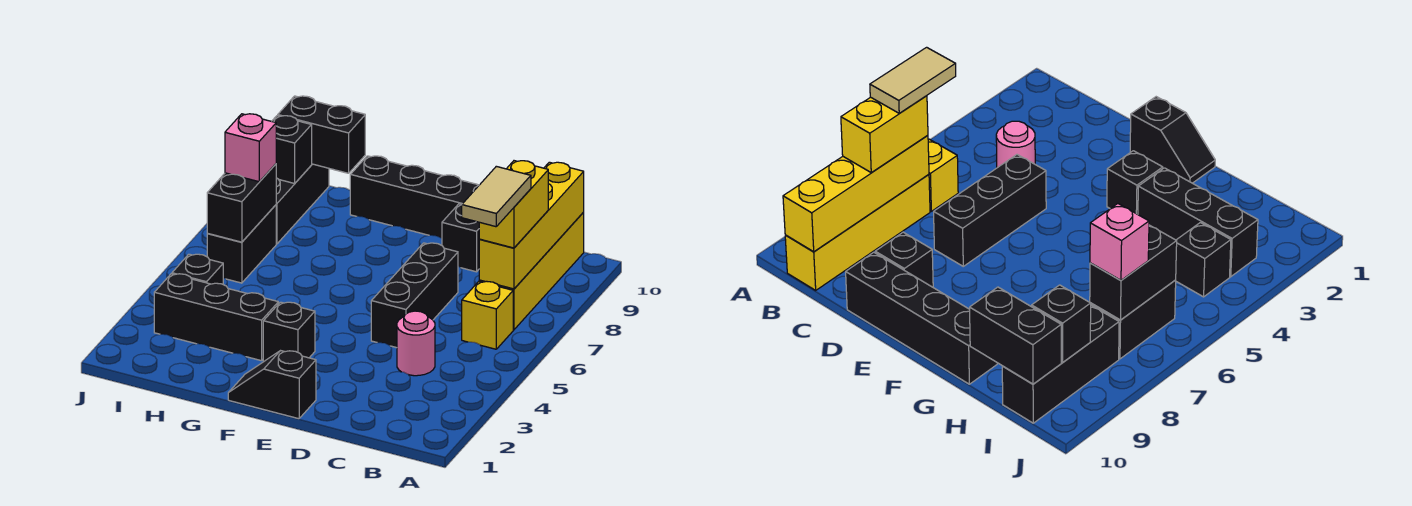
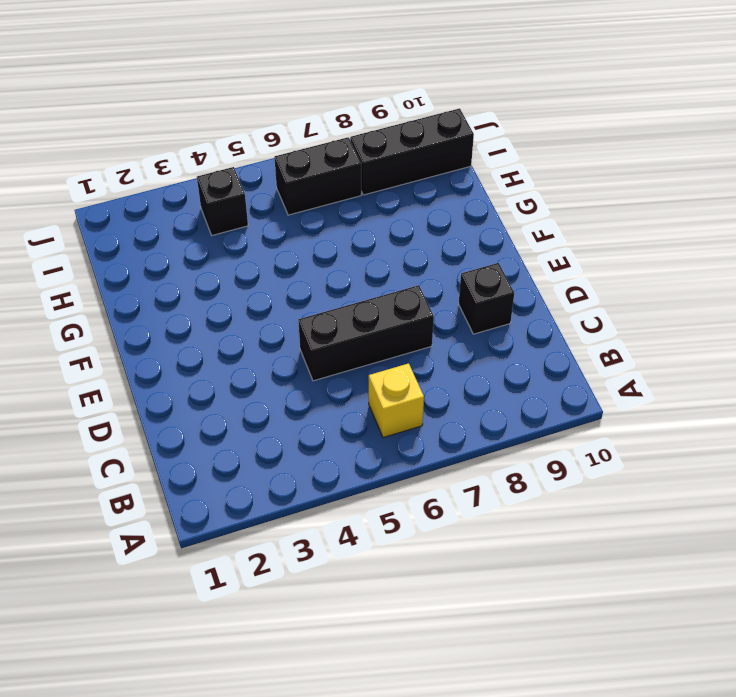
none -> yellow brick B7:B10 level 1
none -> pink round brick C4 level 1
none -> black brick D10:G10 level 1

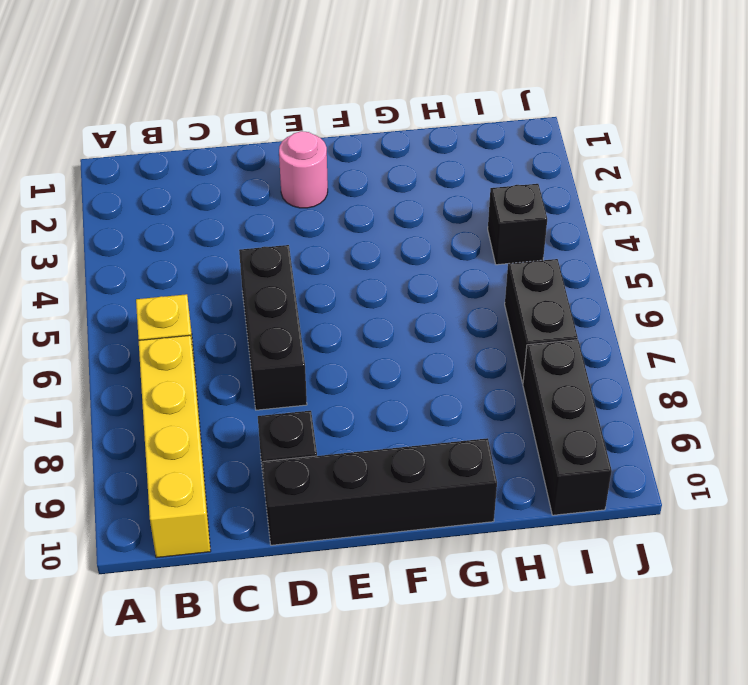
pink round brick E2 level 1 -> pink round brick C4 level 1
none -> black slope E1:F1 level 1 top E
none -> black brick F3 level 1
none -> black brick G3:I3 level 1

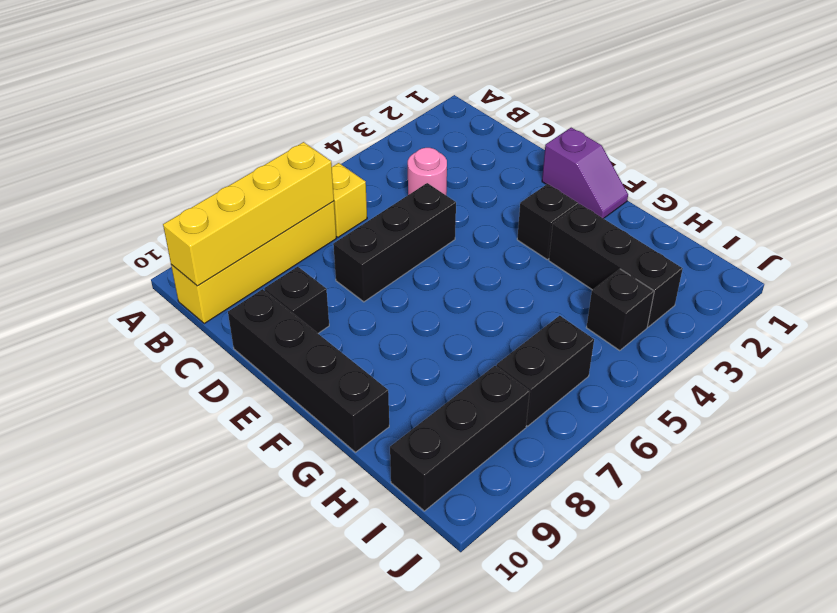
purple slope E1:F1 level 1 top E -> black slope E1:F1 level 1 top E
none -> black brick H10:I10 level 2
none -> black brick I6:I7 level 2
none -> black brick I9 level 2

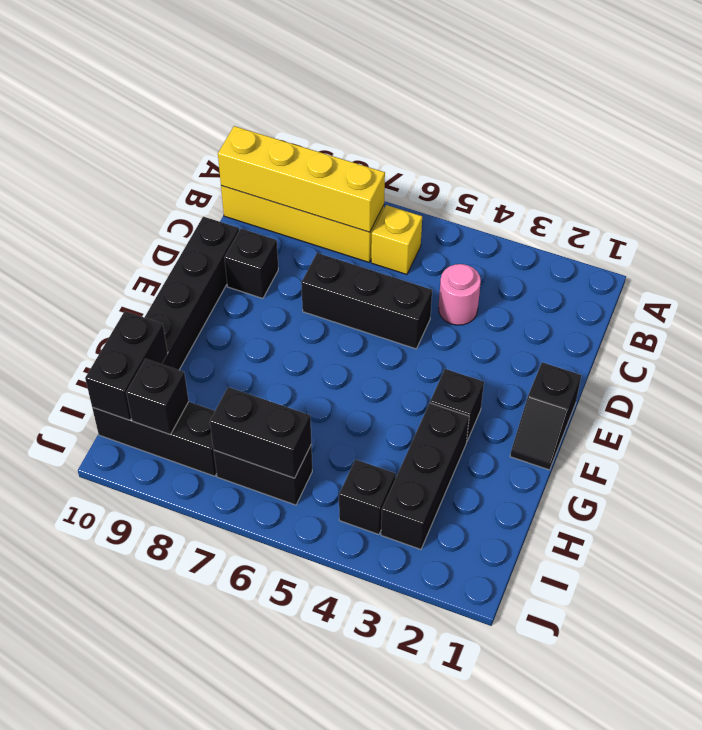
none -> yellow brick B7:B8 level 3
none -> pink brick I7 level 3
none -> tan tile B6:B7 level 4

